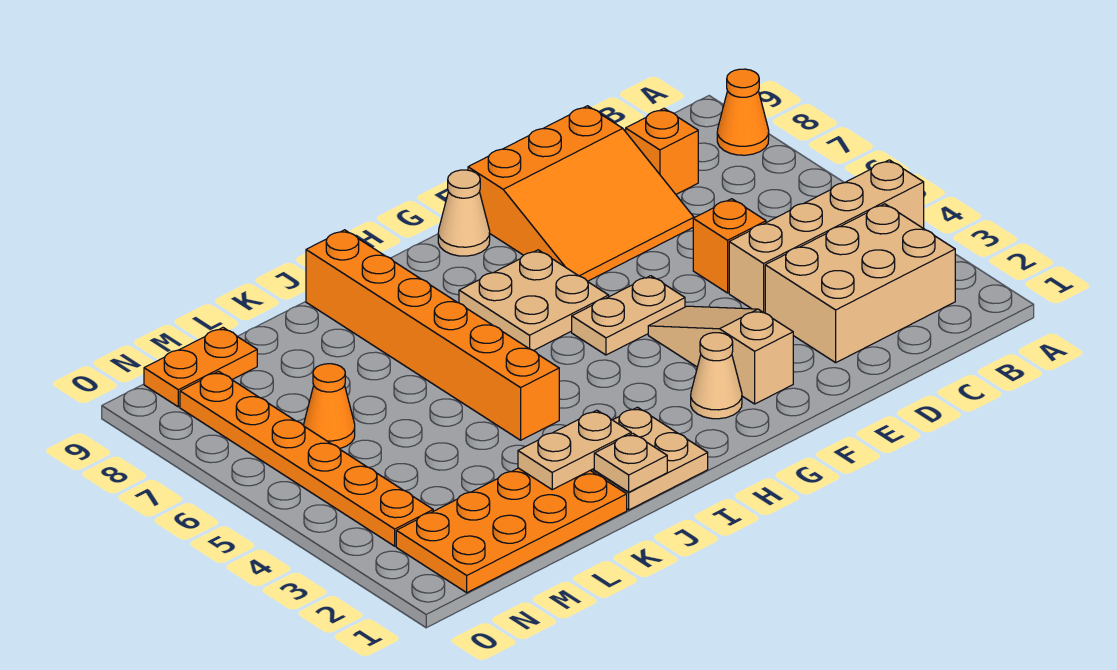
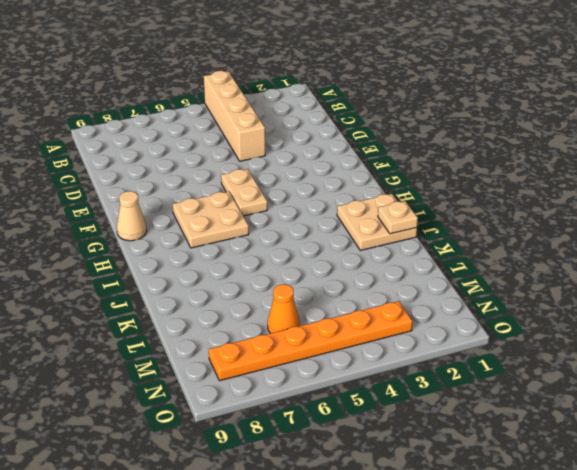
none -> orange cone A8 level 1
none -> tan brick B2:D3 level 1
none -> orange brick C8 level 1

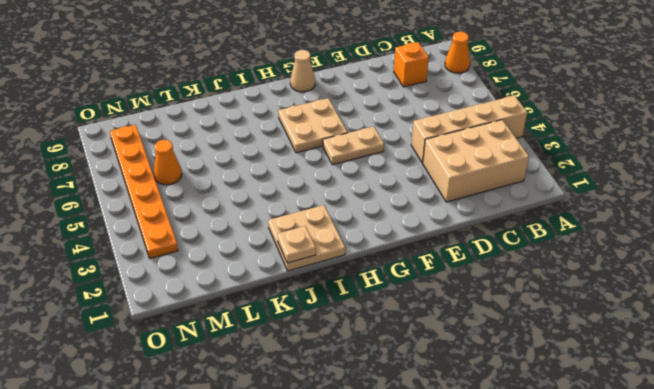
none -> orange brick D5 level 1
none -> orange slope D7:F9 level 1 top 9
none -> tan slope F2:F4 level 1 top 2

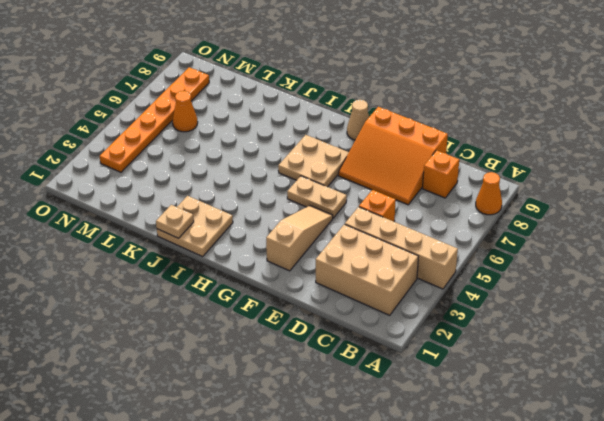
none -> tan cone G2 level 1
none -> orange brick J4:J9 level 1
none -> orange plate K1:N2 level 1

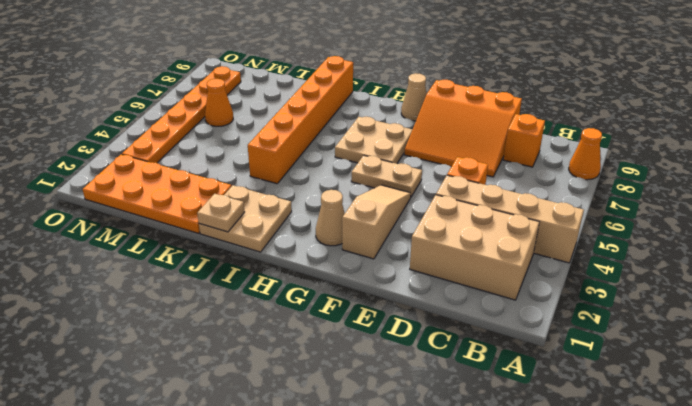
none -> orange plate M9:N9 level 1
none -> tan plate J2:K2 level 2

